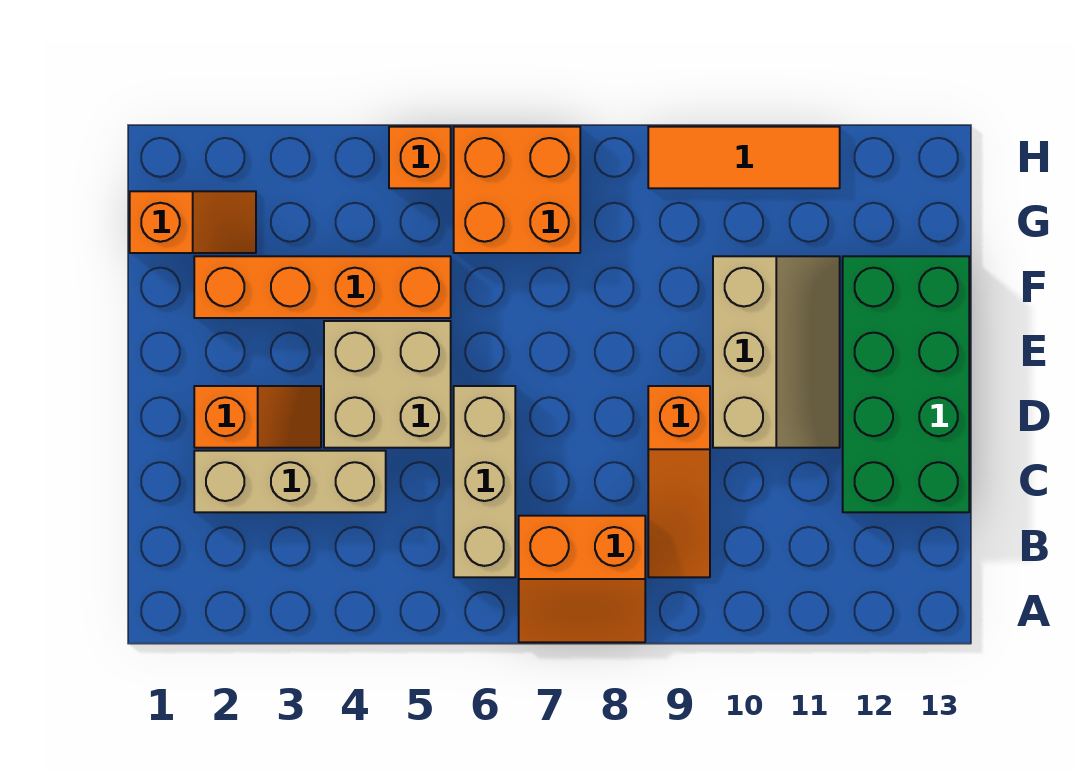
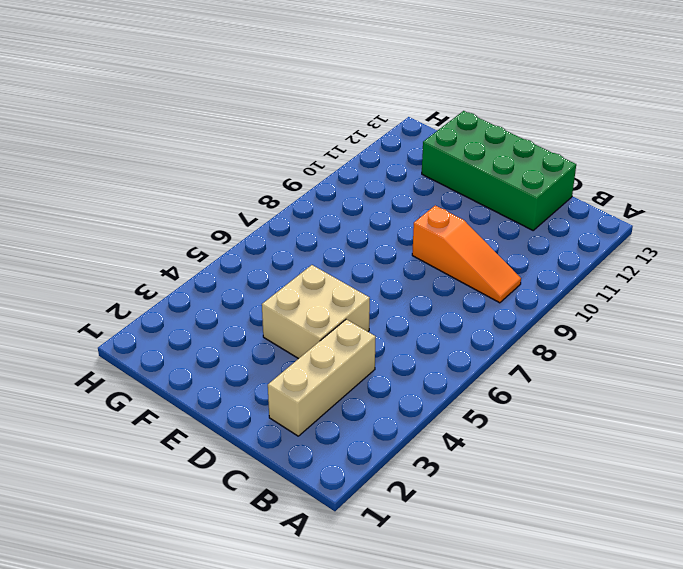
none -> orange slope A7:B8 level 1 top B
none -> tan brick B6:D6 level 1
none -> orange slope D2:D3 level 1 top 2

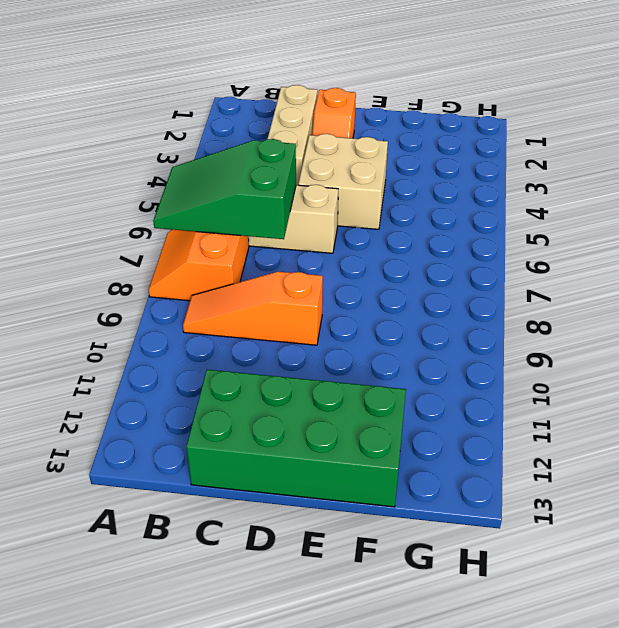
green slope A6:C7 level 2 top C -> none
none -> tan slope D10:F11 level 1 top 10
none -> orange brick F2:F5 level 1
none -> orange slope G1:G2 level 1 top 1

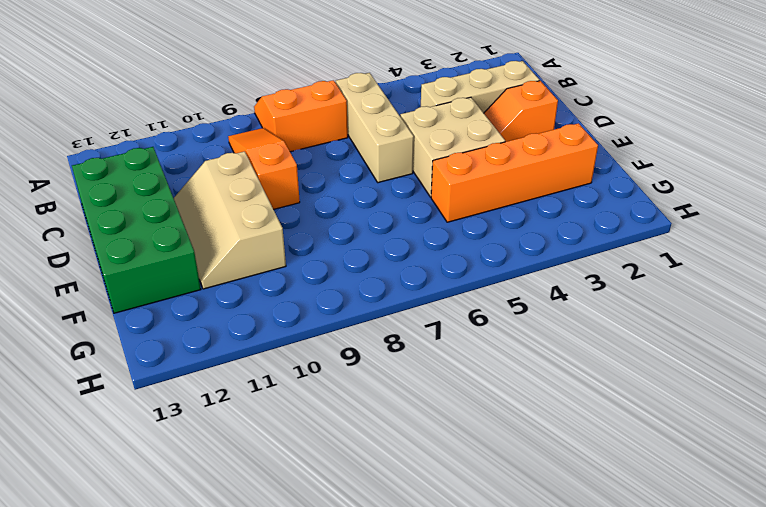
none -> orange slope G1:G2 level 1 top 1
none -> orange brick G6:H7 level 1
none -> orange brick H5 level 1

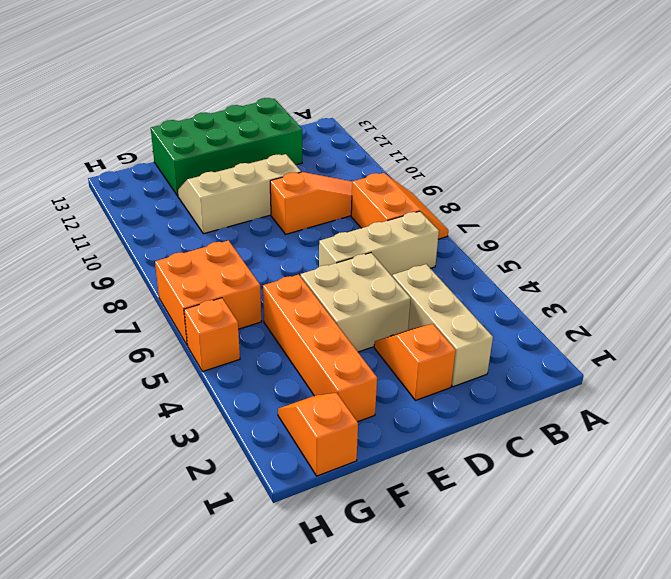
none -> orange tile H9:H11 level 1

